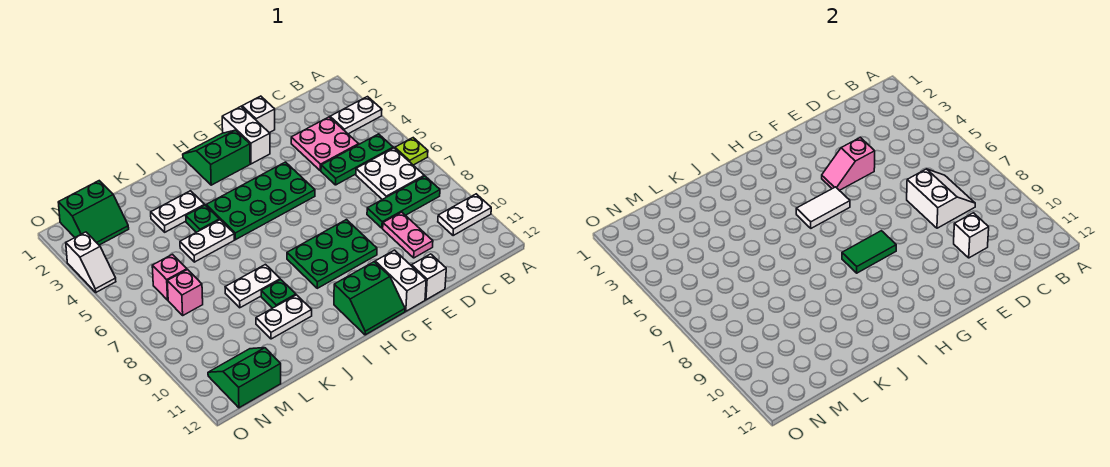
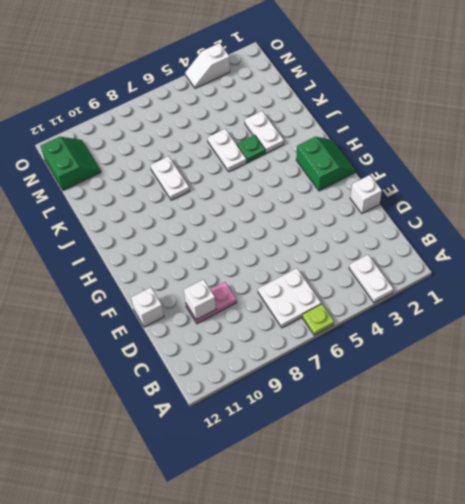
none -> white plate A10:B10 level 1
none -> green plate B5:D5 level 1
none -> green plate B8:D8 level 1
none -> pink plate C3:D4 level 1

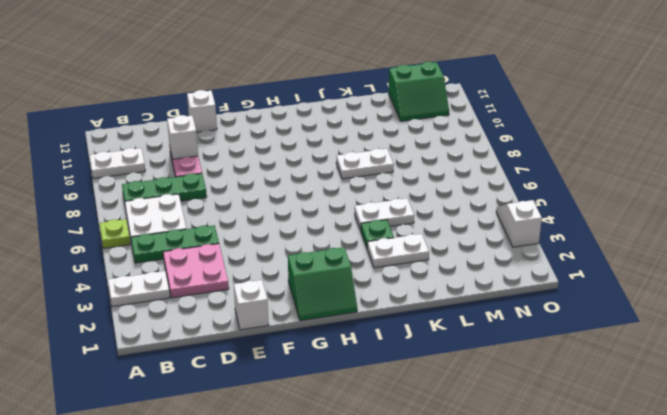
none -> white brick F1:F2 level 1
none -> green plate F4:I5 level 1
none -> green plate F8:H9 level 1
none -> white brick F11:F12 level 1

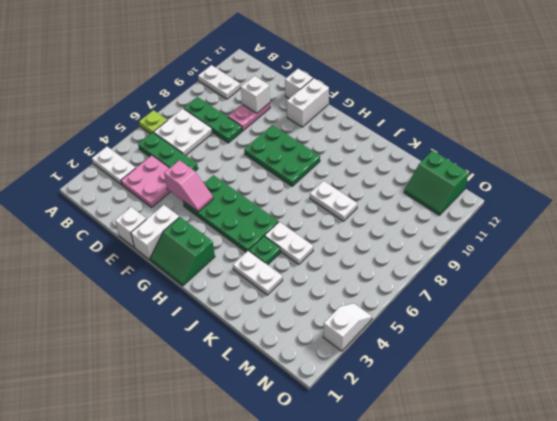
none -> green slope G11:H12 level 1 top 11
none -> green plate J9 level 1
none -> white plate J10:K10 level 1
none -> green slope M1:N2 level 1 top 1

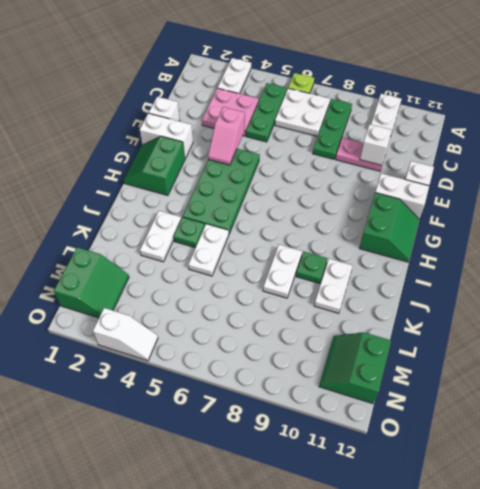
none -> green plate F8:H9 level 1
none -> pink brick M6 level 1
none -> pink brick M7 level 1
none -> white slope C7:D8 level 2 top D

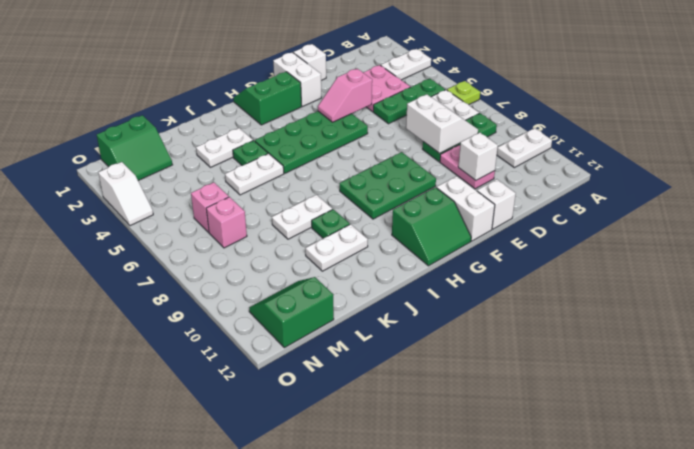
none -> white tile G5:H5 level 2
none -> green tile G8:H8 level 2

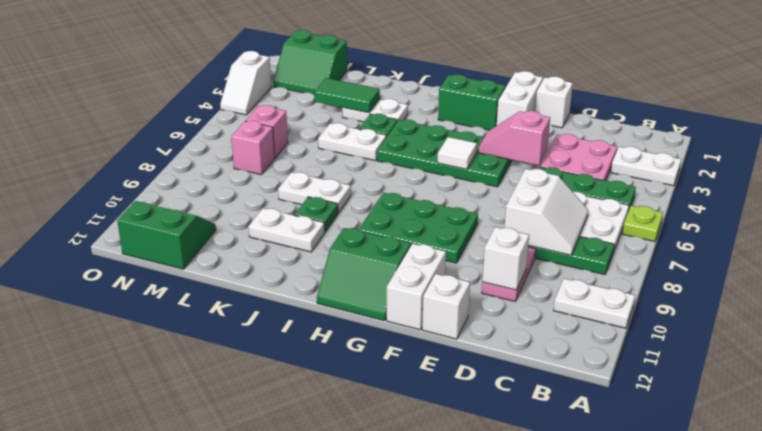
white tile G5 level 2 -> white tile G5:H5 level 2
green tile K3:L3 level 2 -> green tile G8:H8 level 2

